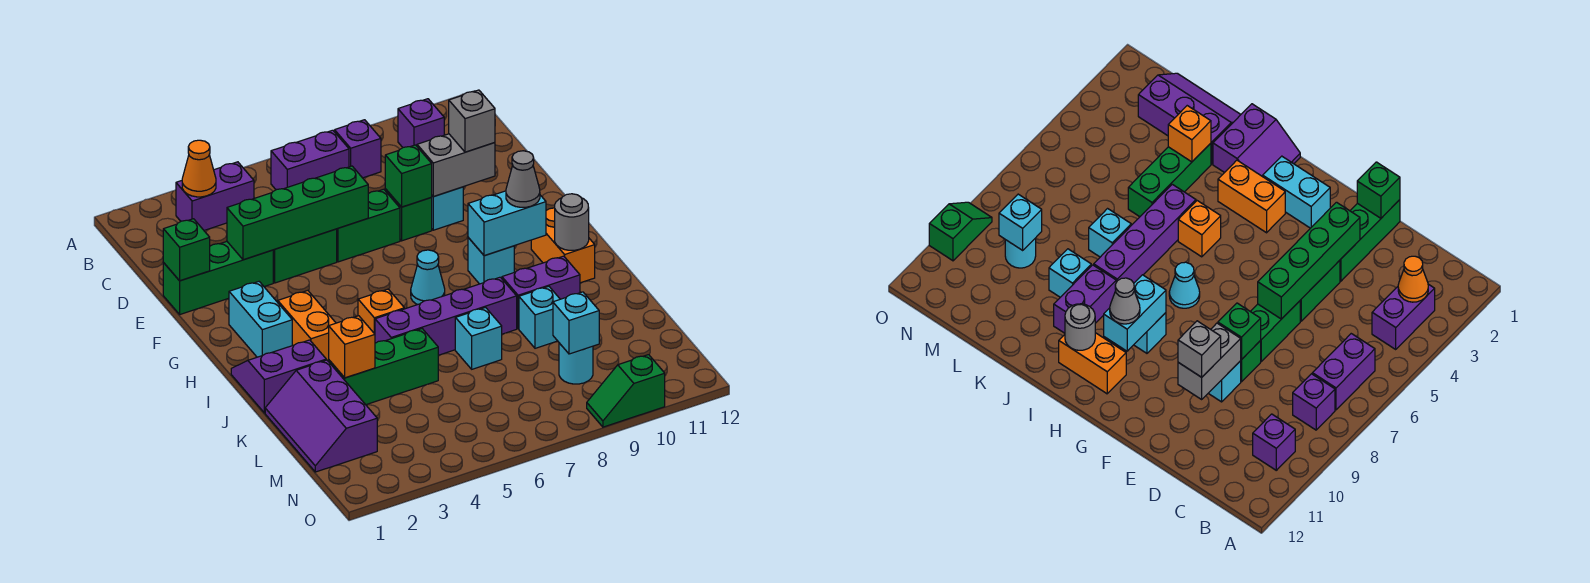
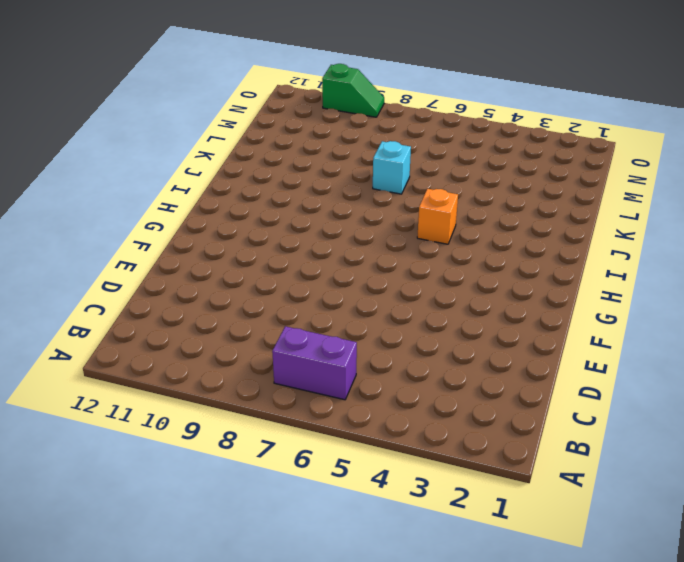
none -> purple brick B3:B4 level 1
none -> purple brick B8 level 1
none -> purple brick B10 level 1
none -> green brick E1:E3 level 1

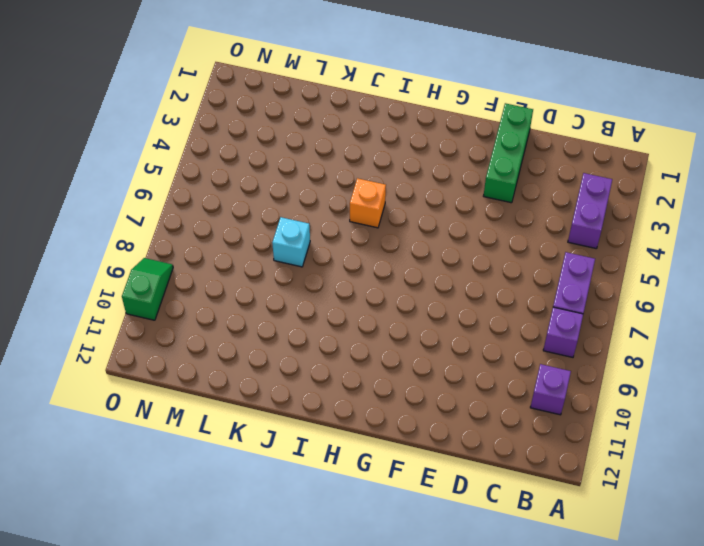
none -> green brick E4:E5 level 1
none -> green brick E6:E7 level 1
none -> green brick E8 level 1
none -> cyan brick E9 level 1

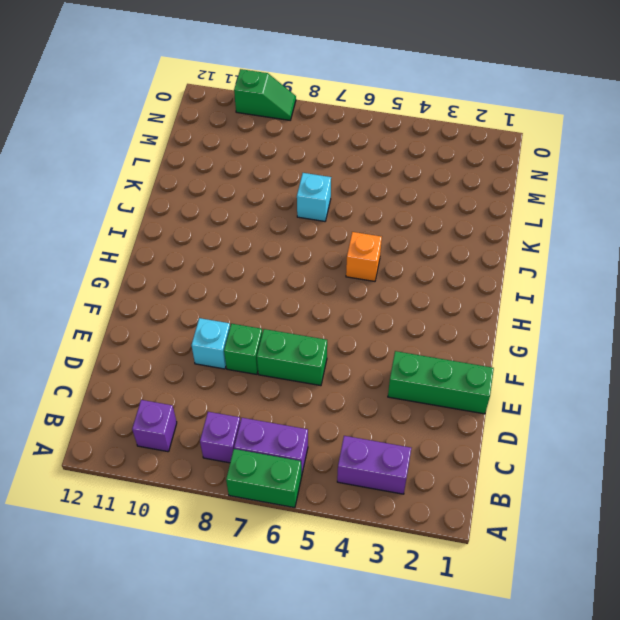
green brick A6:A7 level 1 -> green brick E4:E5 level 1
none -> cyan brick G2:H2 level 1
none -> orange brick H3:I3 level 1
none -> cyan cone H7 level 1
none -> cyan brick H9 level 1

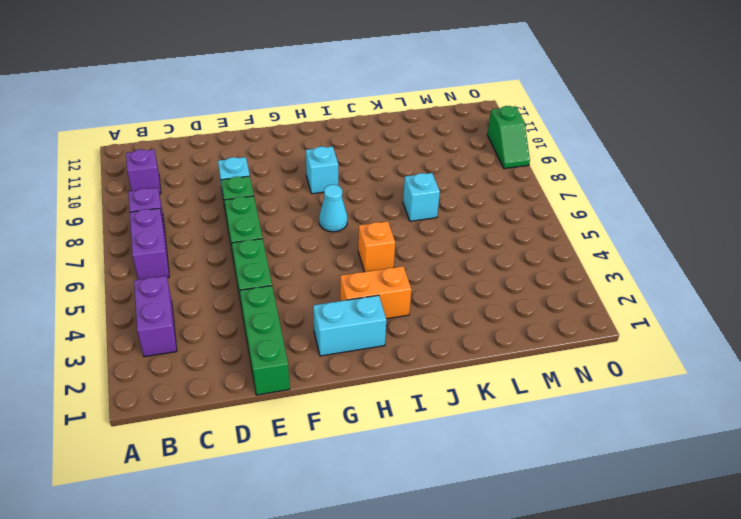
none -> orange brick H11:I11 level 1
none -> purple slope I1:J2 level 1 top J
none -> purple brick J5:J8 level 1
none -> purple brick J9:J10 level 1

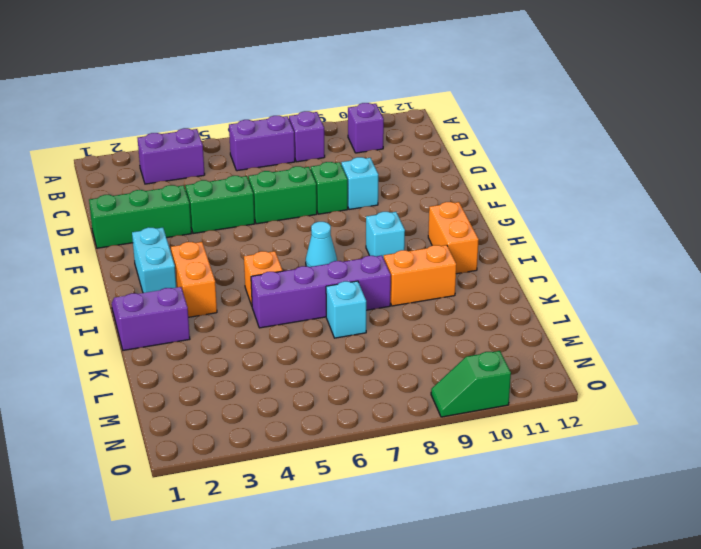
orange brick J9:J10 level 1 -> purple brick J9:J10 level 1
none -> purple slope K1:M2 level 1 top 2
none -> green brick K3:K5 level 1
none -> cyan brick K9 level 1
none -> cyan round brick M9 level 1

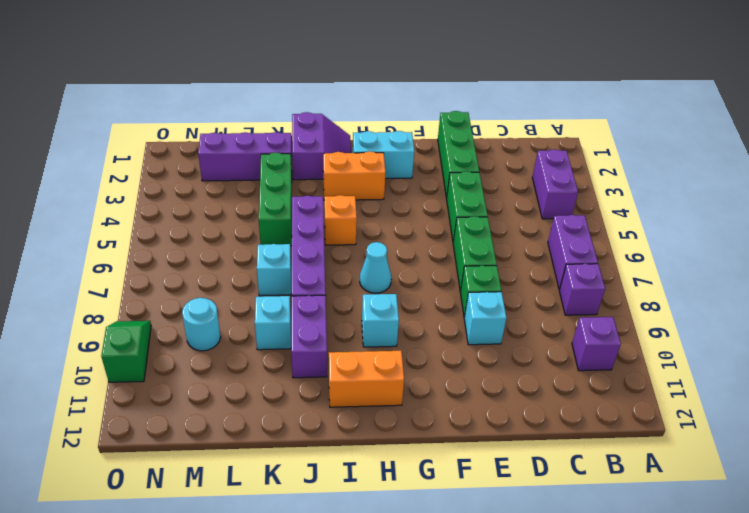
none -> orange cone B3 level 2
none -> green brick E1 level 2
none -> green brick E3:E6 level 2
none -> green brick E8 level 2

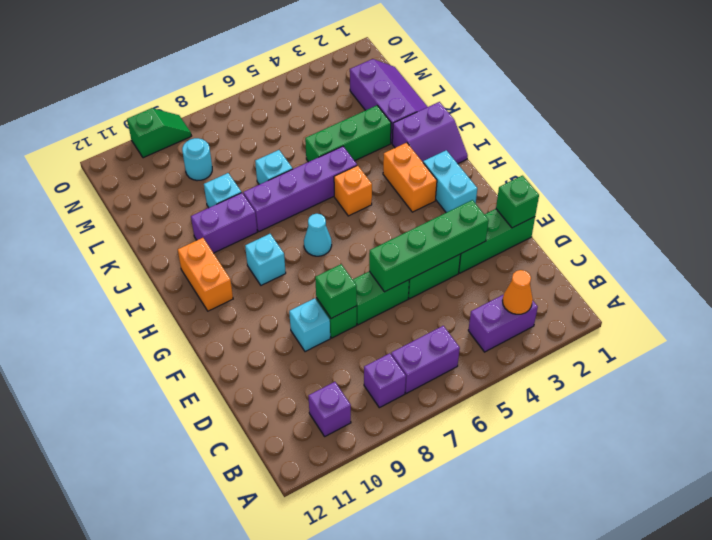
none -> grey brick E9:E10 level 2
none -> cyan brick H9:H10 level 2
none -> grey round brick I11 level 2
none -> orange brick K3 level 2

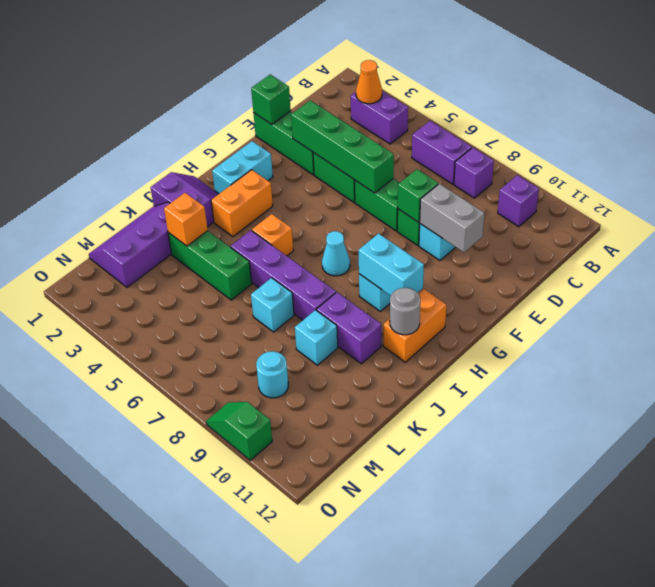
none -> cyan brick M9 level 2
none -> grey brick E10 level 3
none -> grey cone H10 level 3

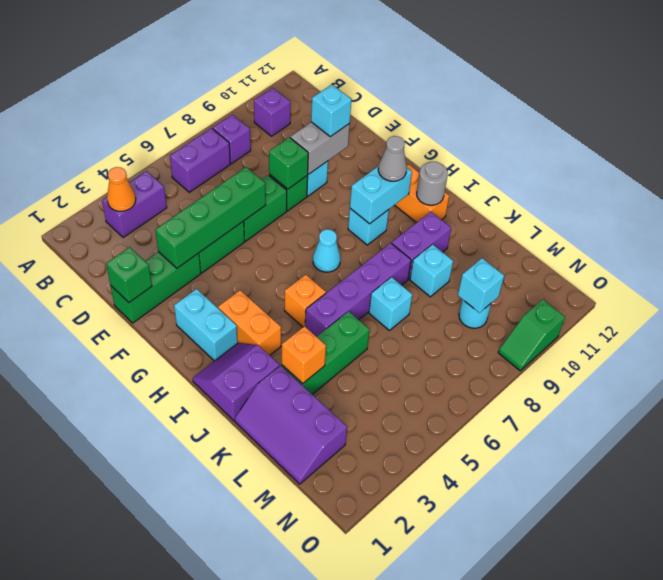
cyan brick E10 level 3 -> grey brick E10 level 3

